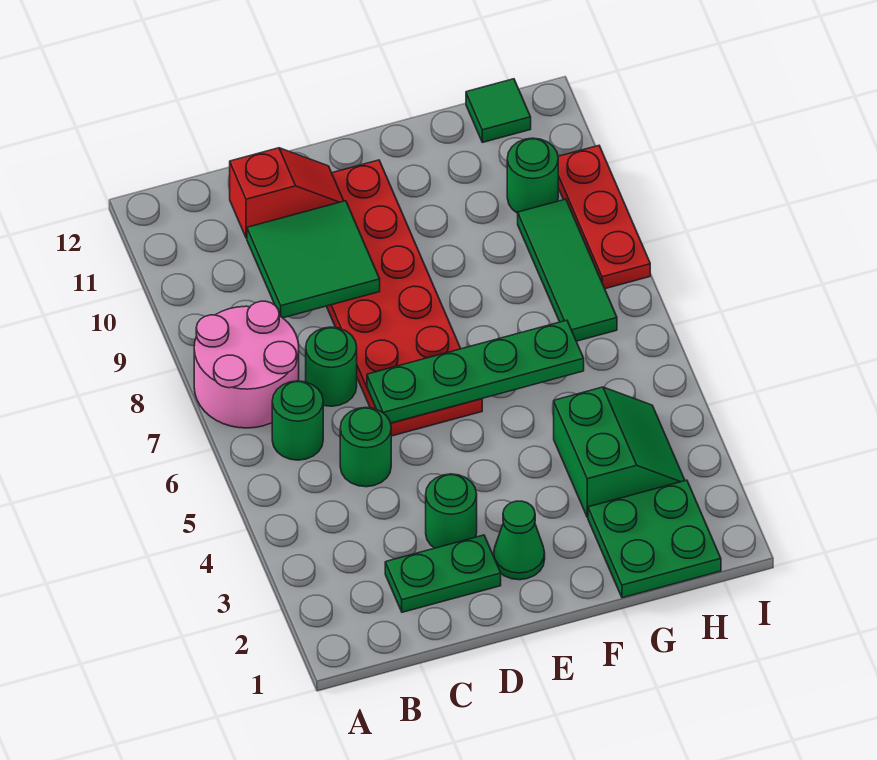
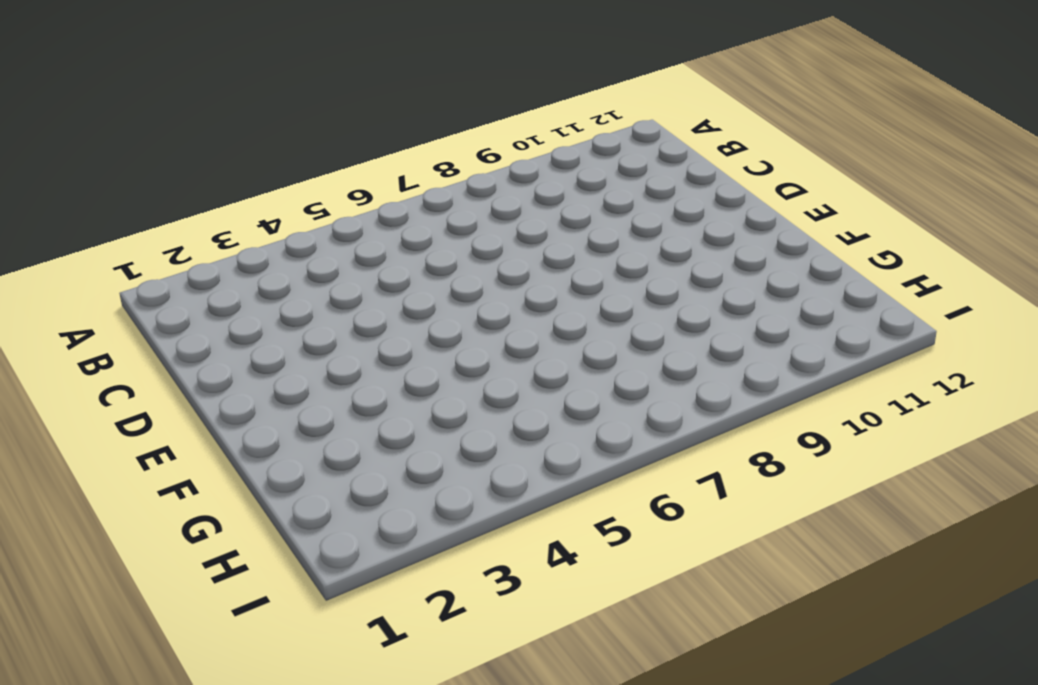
none -> pink round brick A7:B8 level 1
none -> green round brick B6 level 1
none -> green plate C2:D2 level 1

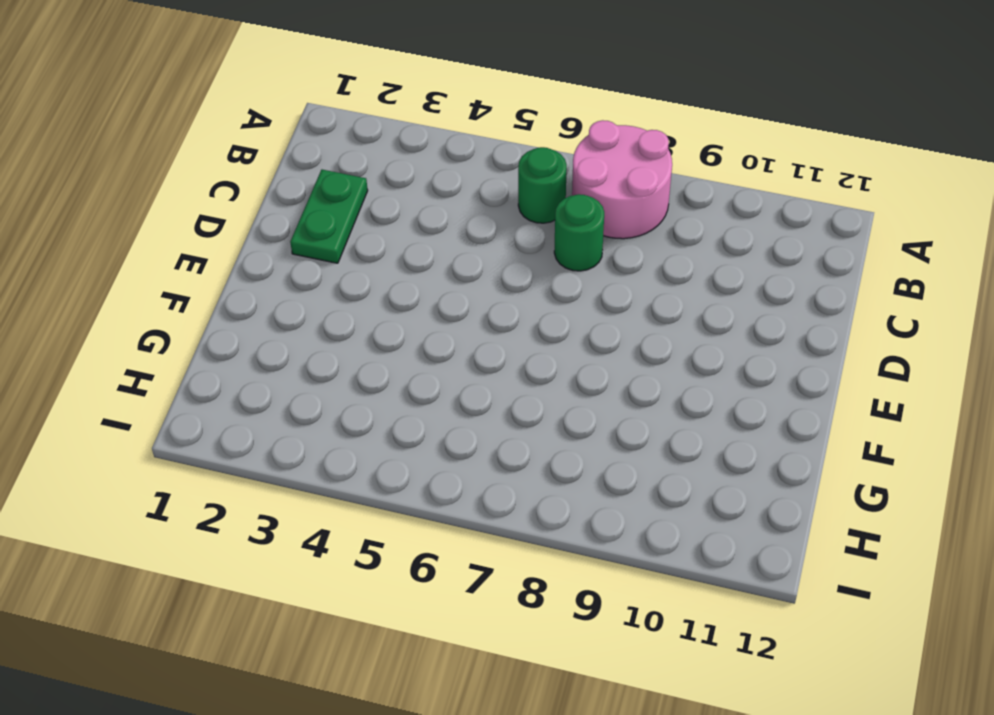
none -> green round brick C5 level 1
none -> green round brick D3 level 1
none -> red plate D6:E11 level 1

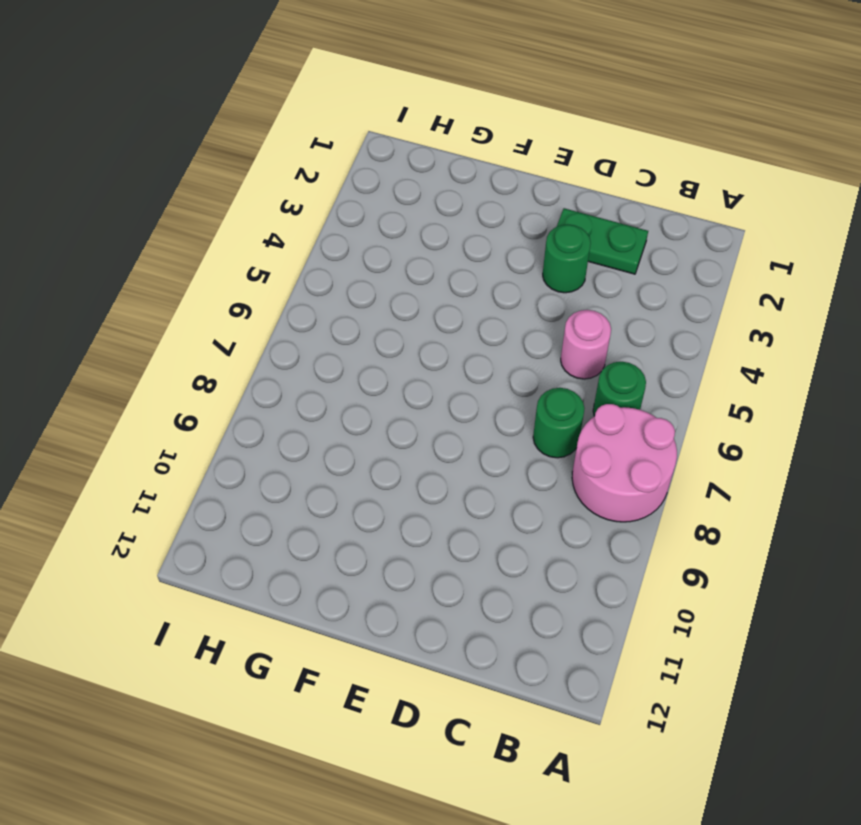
pink round brick C5 level 1 -> green round brick C5 level 1
none -> red plate D6:E11 level 1
none -> green cone E2 level 1
none -> green plate G1:H2 level 1

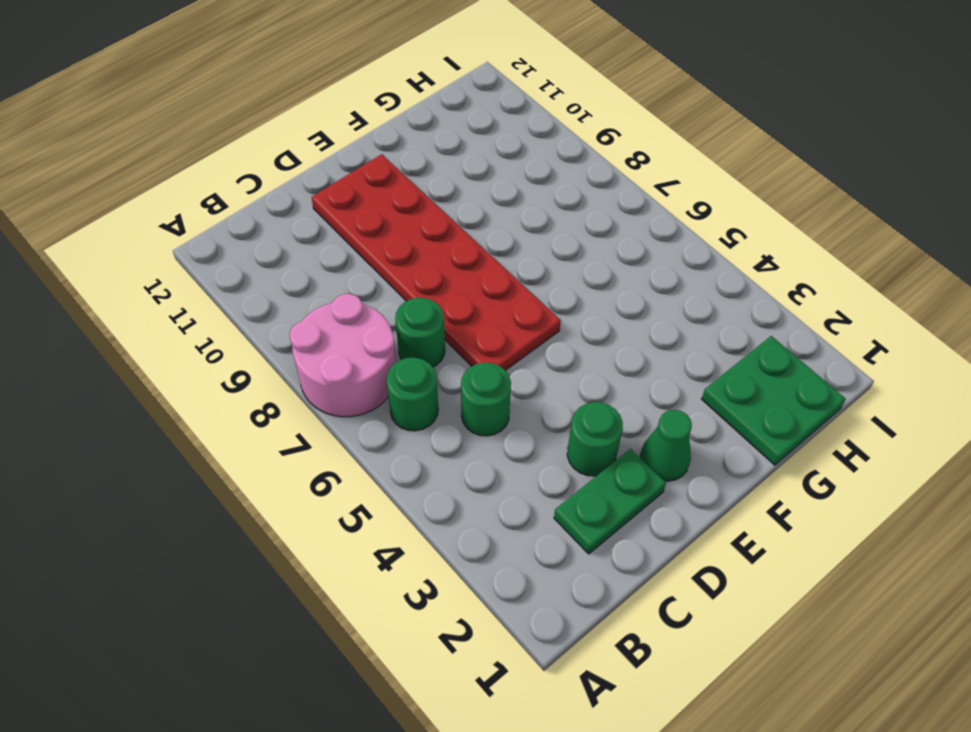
none -> green slope G3:H4 level 1 top G
none -> green tile H7:H9 level 1
none -> green round brick H10 level 1

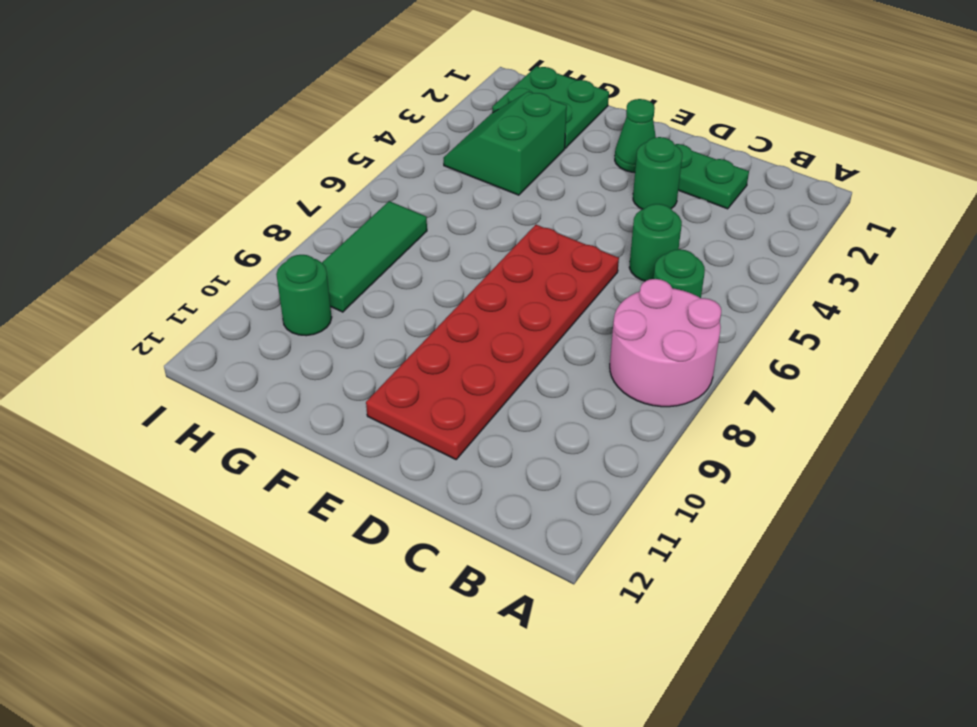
none -> green round brick C7 level 1
none -> green tile H12 level 1
none -> red plate I8:I10 level 1

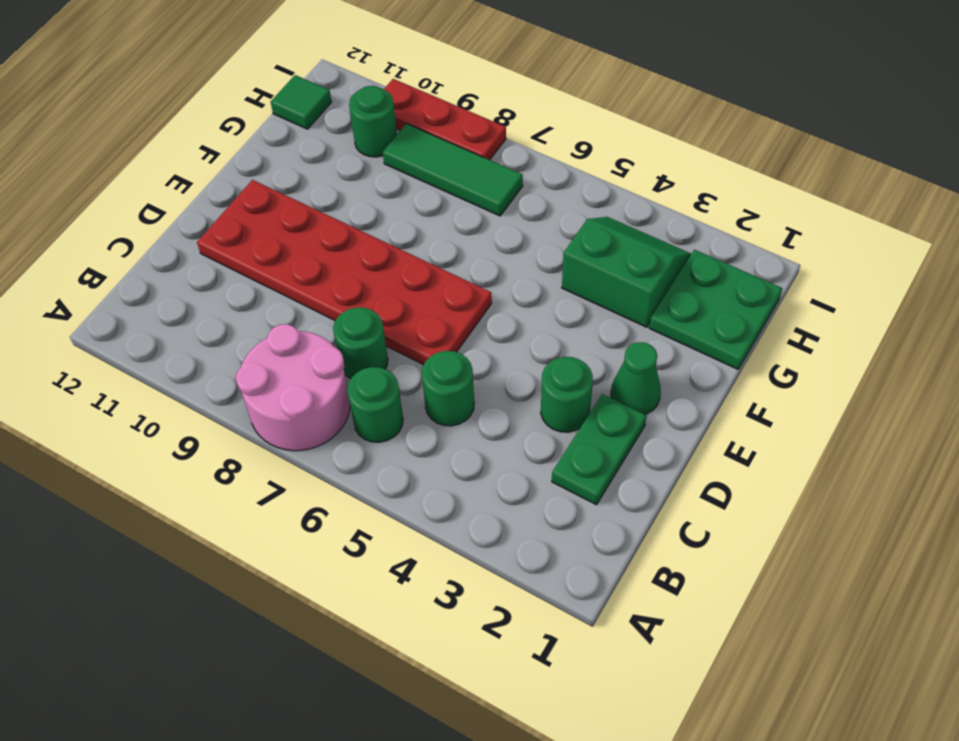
none -> green tile C9:D10 level 2
none -> red slope C11:D11 level 2 top C
none -> green plate D6:G6 level 2

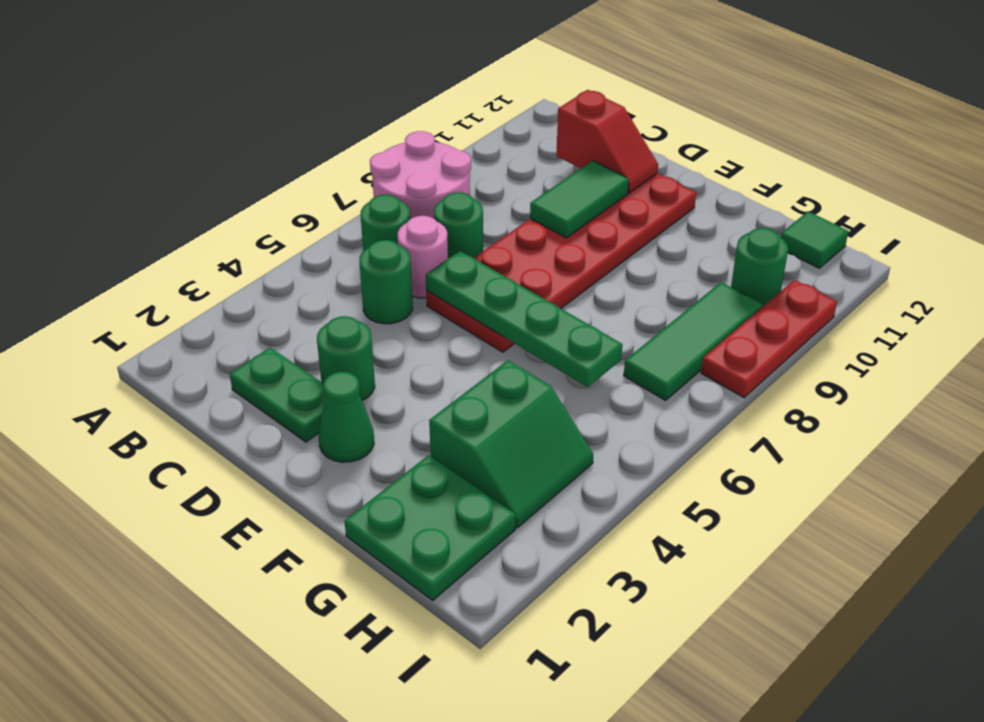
pink round brick C6 level 1 -> none
green tile D9:D10 level 2 -> green tile C9:D10 level 2

